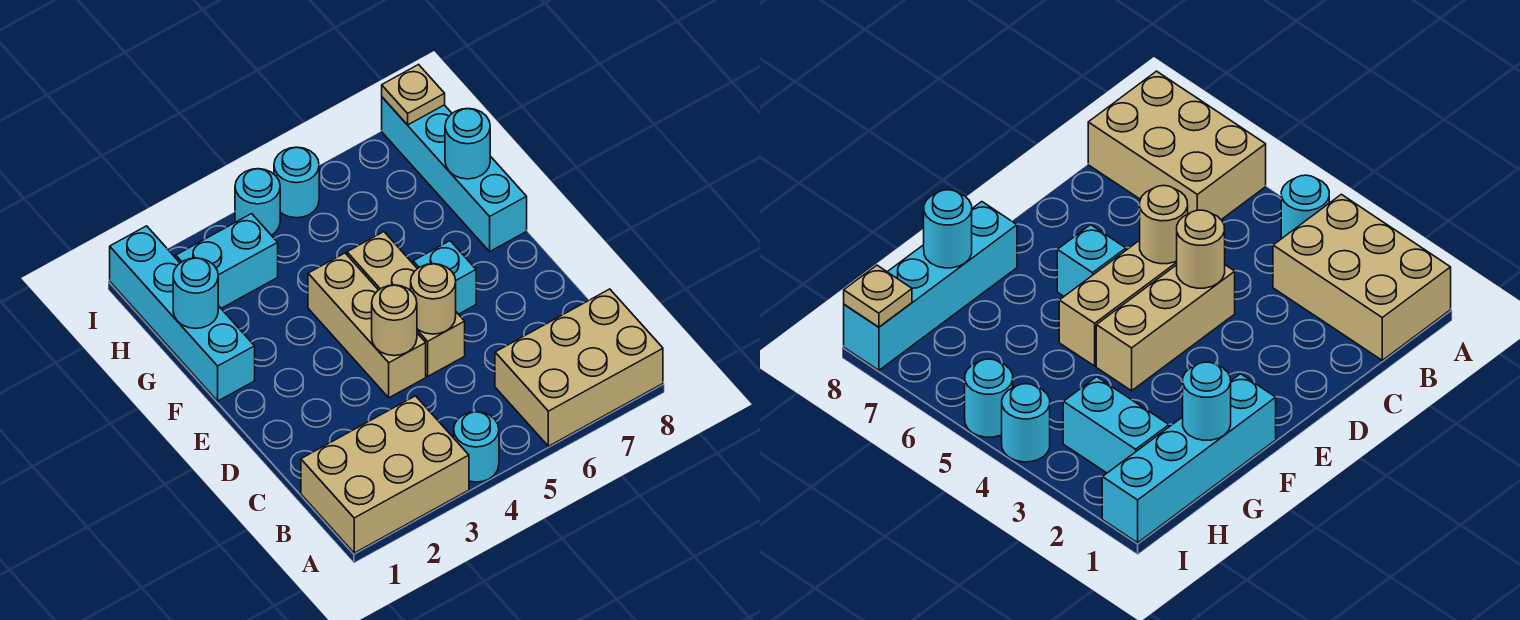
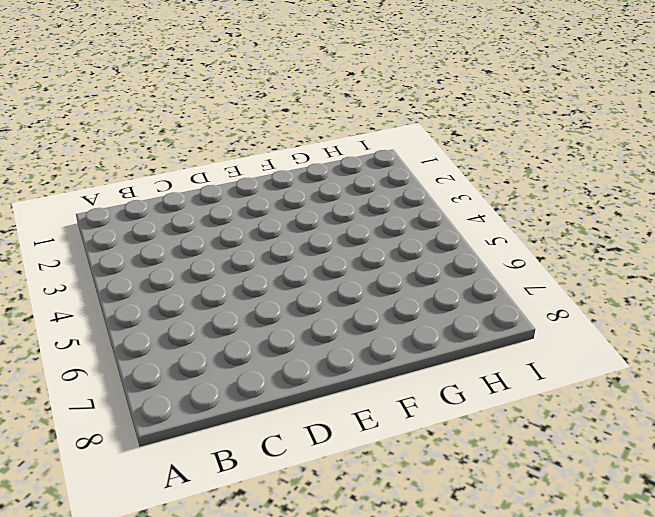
none -> tan brick A1:B3 level 1
none -> cyan round brick A4 level 1
none -> tan brick A6:B8 level 1

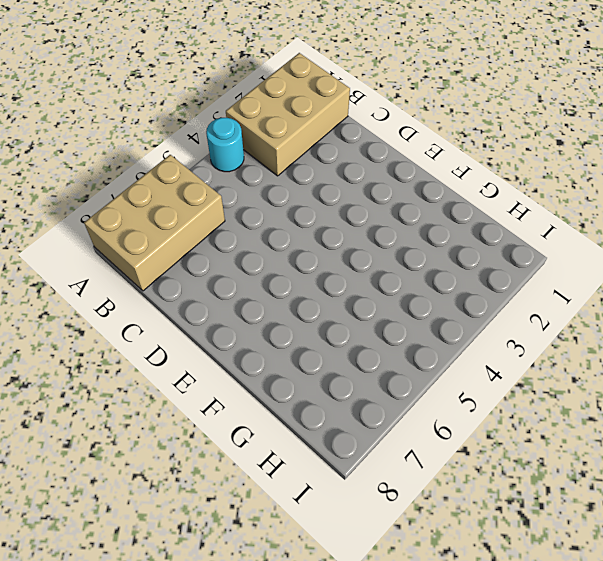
none -> tan brick D4:F4 level 1
none -> tan brick D5:F5 level 1
none -> cyan brick E6 level 1

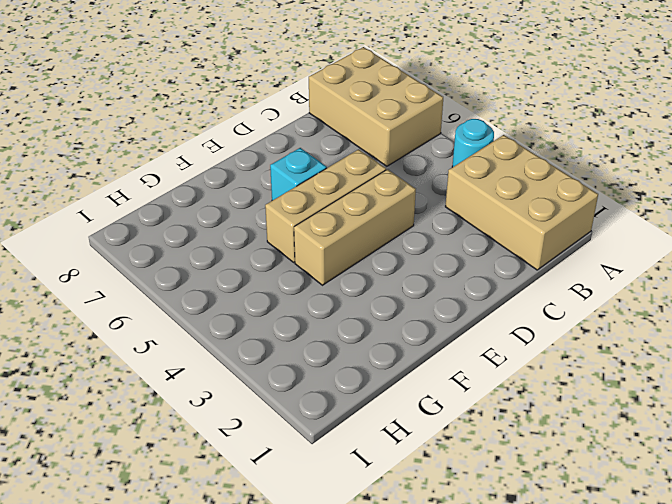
none -> cyan brick F1:I1 level 1
none -> cyan brick F8:I8 level 1
none -> cyan brick H2:H3 level 1

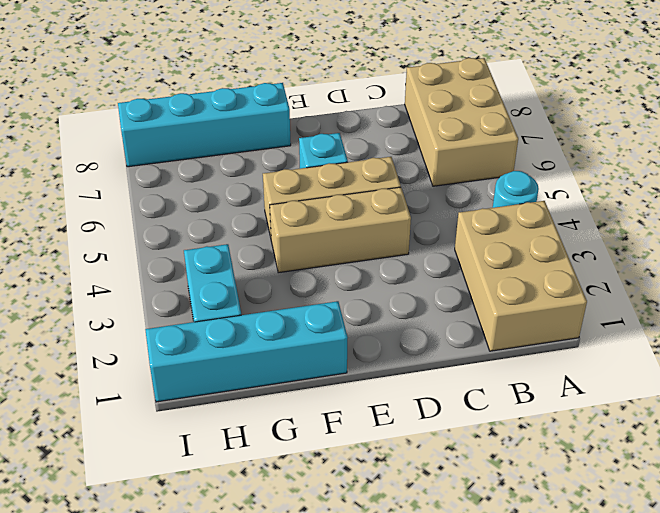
none -> cyan round brick I4 level 1
none -> cyan round brick I5 level 1
none -> tan round brick D4 level 2

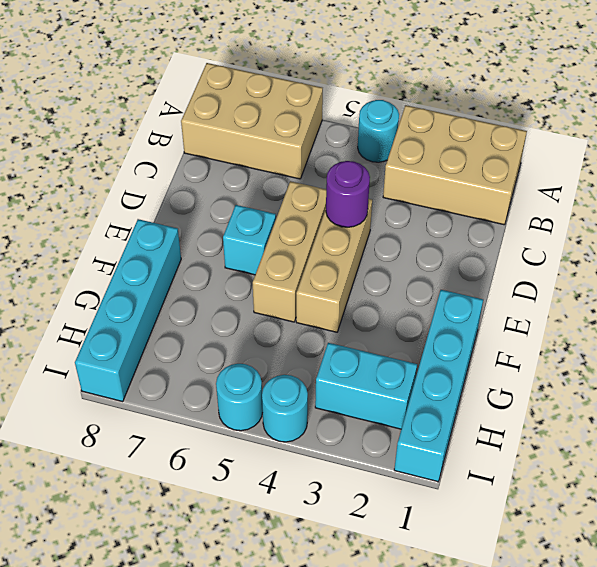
purple round brick D4 level 2 -> tan round brick D4 level 2
none -> tan round brick D5 level 2
none -> cyan round brick G1 level 2
none -> cyan round brick G8 level 2

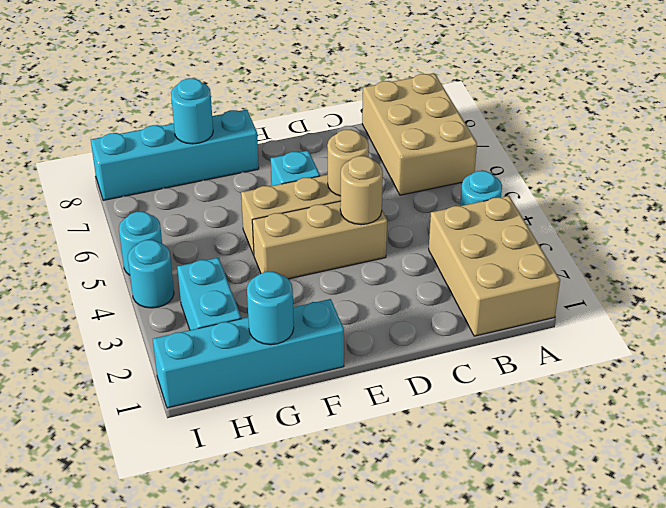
none -> tan plate I8 level 2

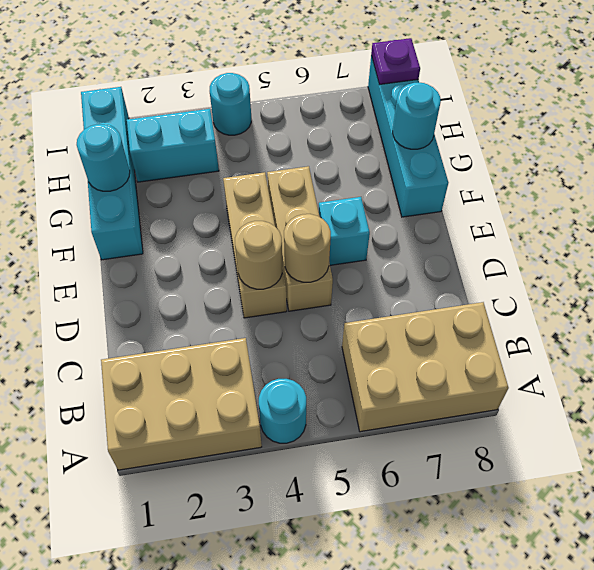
purple plate I8 level 2 -> tan plate I8 level 2
none -> cyan round brick I5 level 1

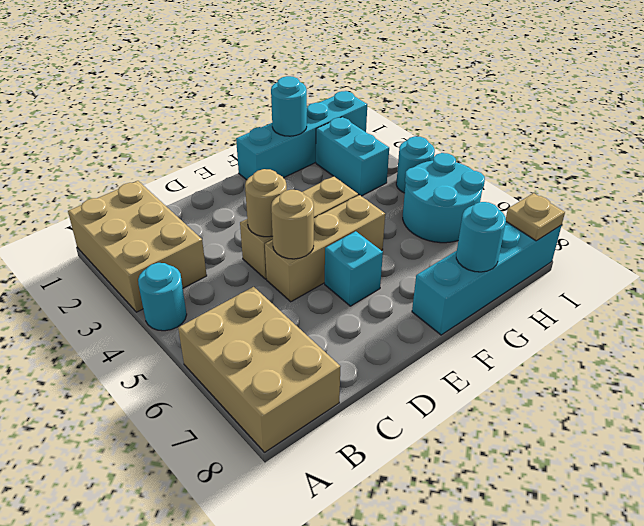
cyan round brick H5:I6 level 1 -> cyan round brick I5 level 1

